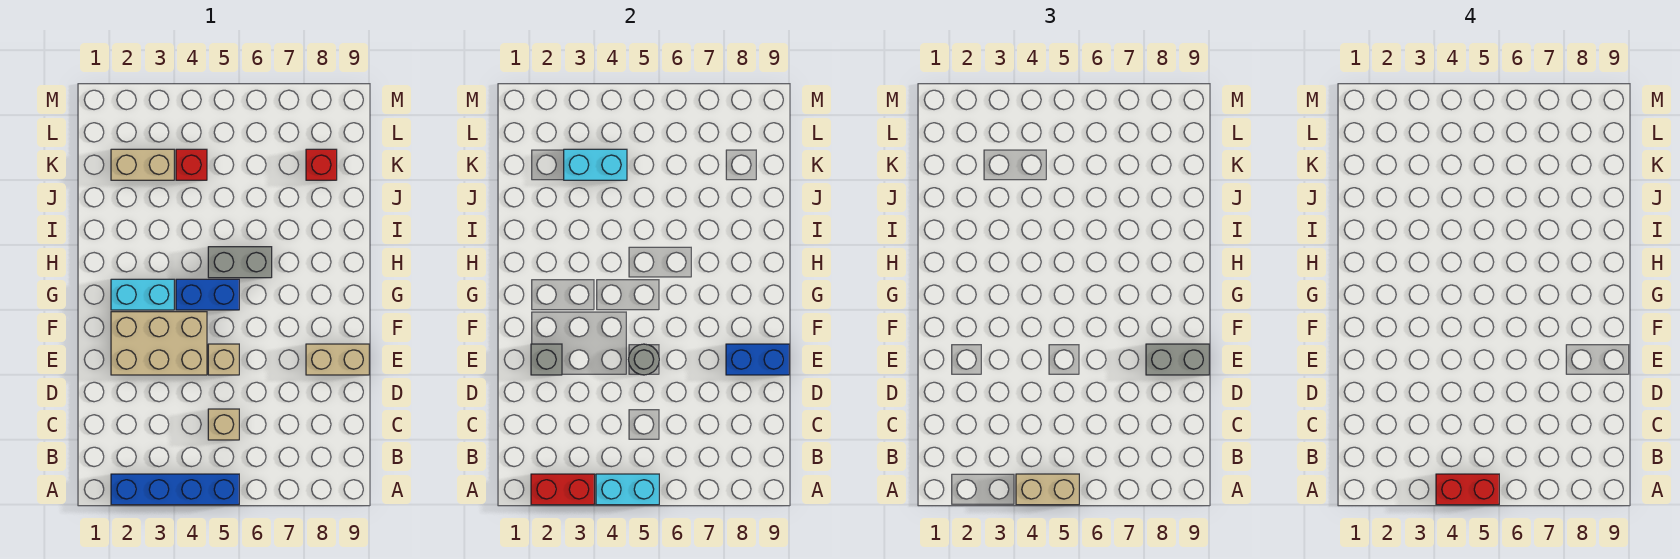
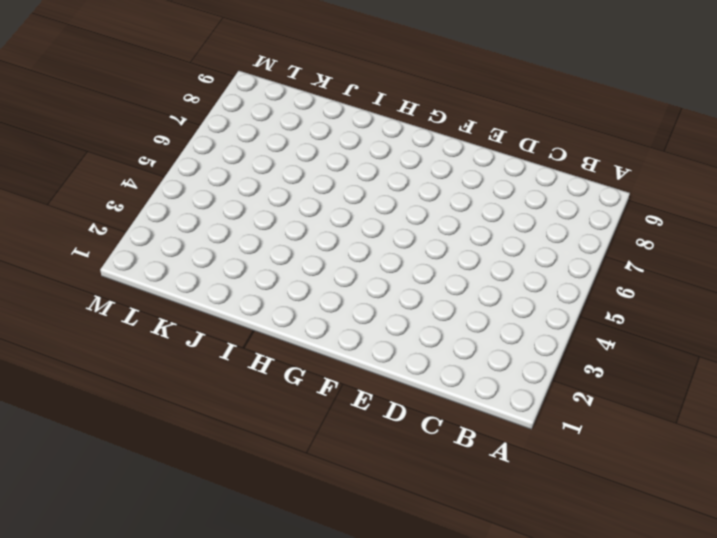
none -> blue brick A2:A5 level 1
none -> tan brick C5 level 1
none -> tan brick E2:F4 level 1

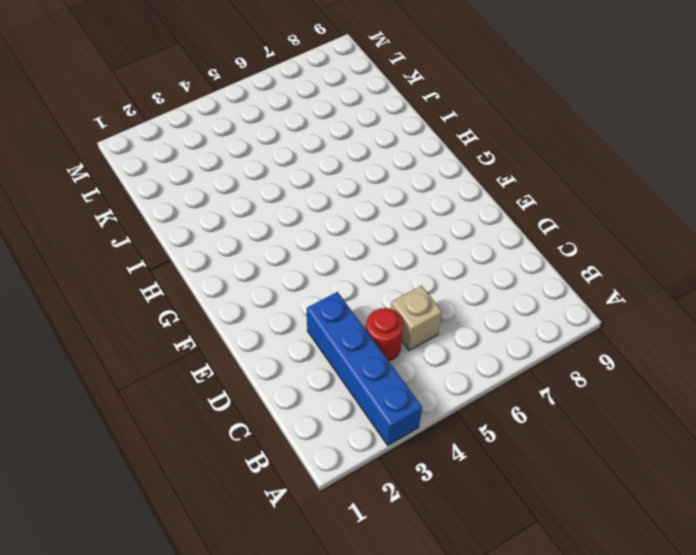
blue brick A3:D3 level 1 -> blue brick A2:A5 level 1
red round brick C4 level 1 -> none
none -> tan brick E2:F4 level 1
none -> tan brick E5 level 1
none -> tan brick E8:E9 level 1

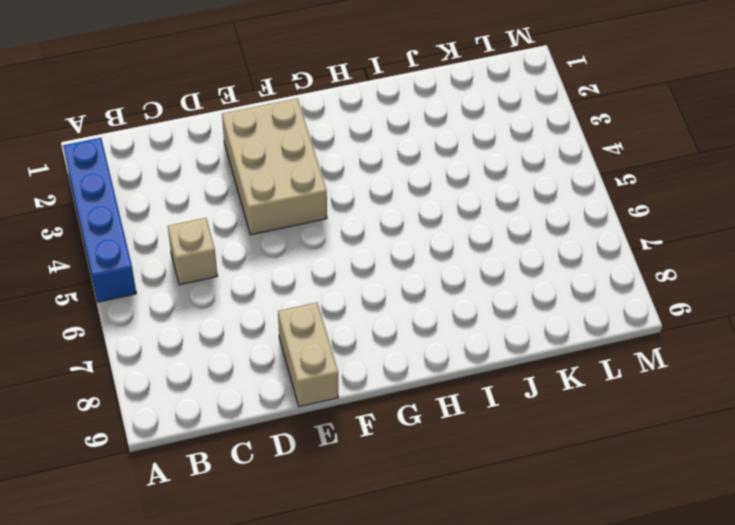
none -> tan brick E5 level 1
none -> cyan brick G2:G3 level 1
none -> blue brick G4:G5 level 1

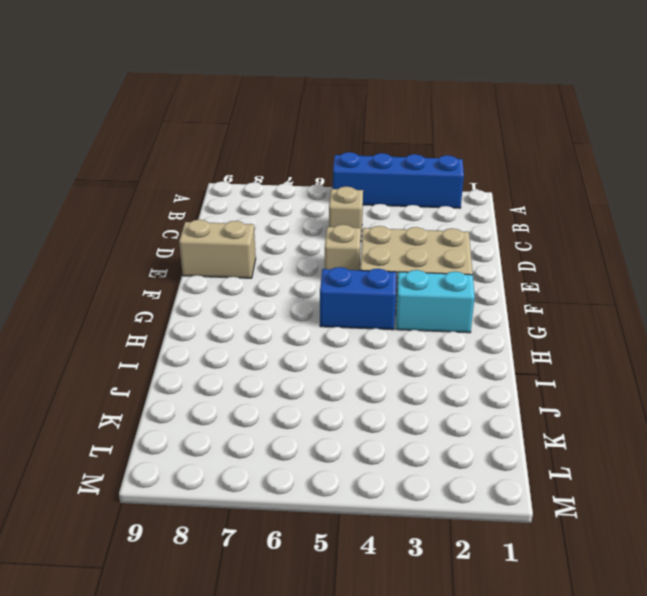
none -> grey brick H5:H6 level 1
none -> tan brick K2:K3 level 1
none -> red brick K4 level 1

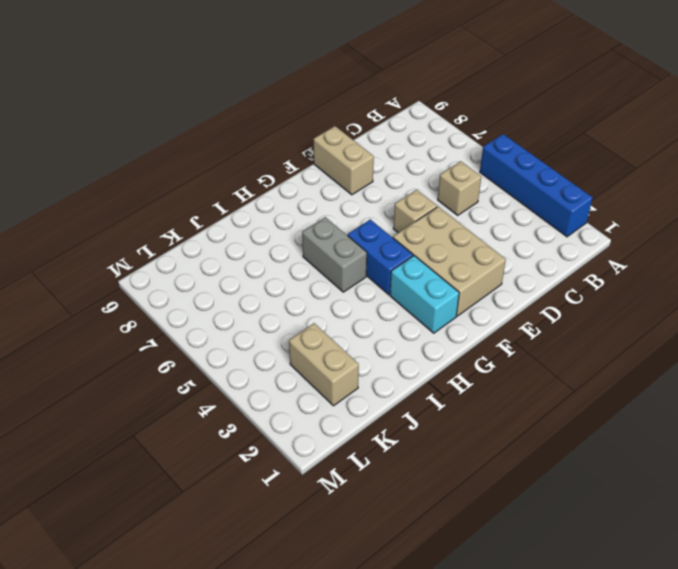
none -> red brick K4 level 1
none -> red brick K8 level 1
none -> red brick A2:A3 level 2

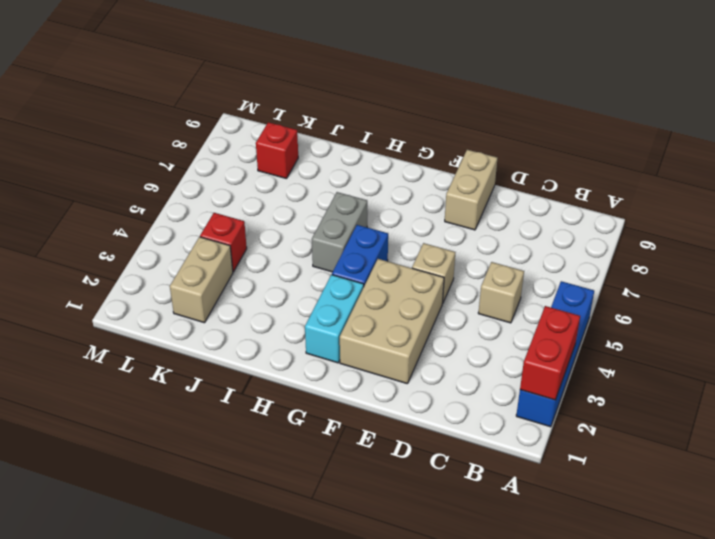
none -> cyan brick A4:A5 level 2
none -> grey brick E2 level 2
none -> grey round brick E5 level 2

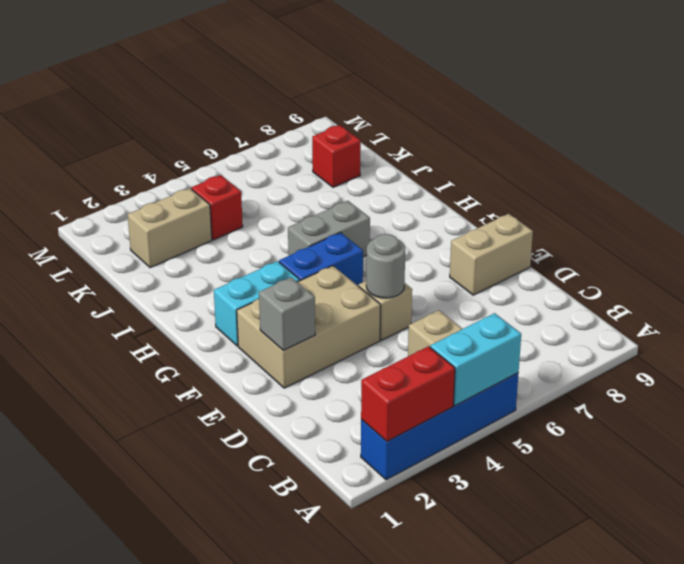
none -> blue brick E8:E9 level 2
none -> cyan brick K3:K4 level 2
none -> tan brick A4:A5 level 3

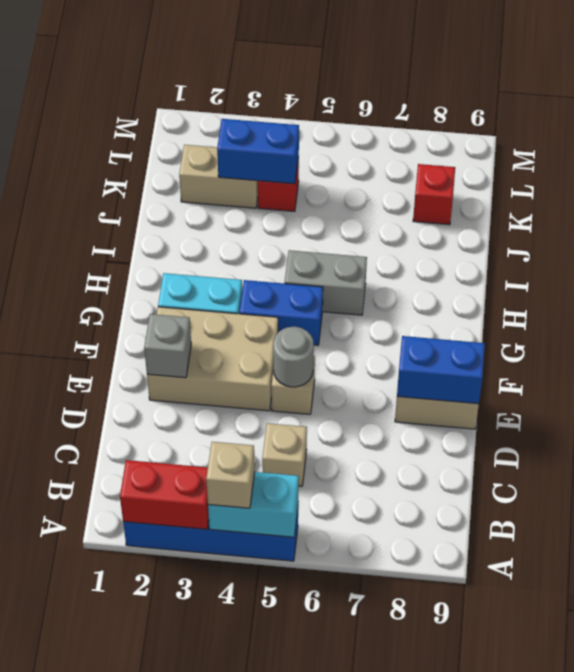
tan brick A4 level 3 -> tan brick A4:A5 level 3
blue brick K3:K4 level 2 -> cyan brick K3:K4 level 2
none -> grey brick E8:E9 level 3
none -> red brick A4:A5 level 4

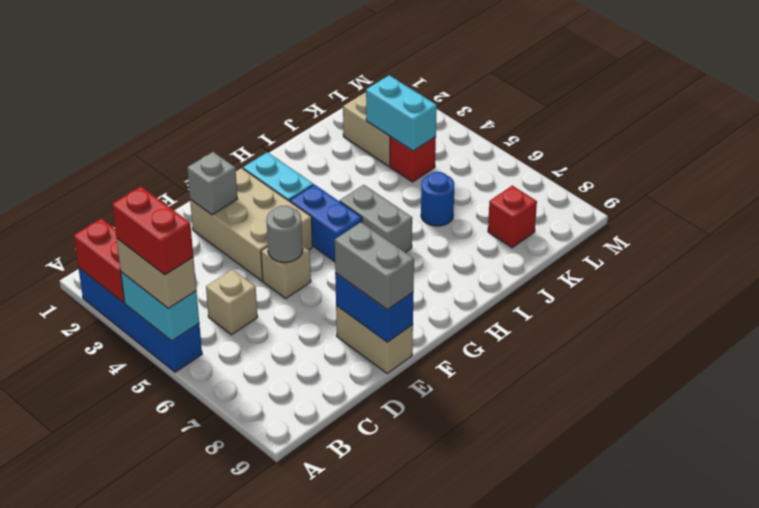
blue round brick J6 level 1 -> none

